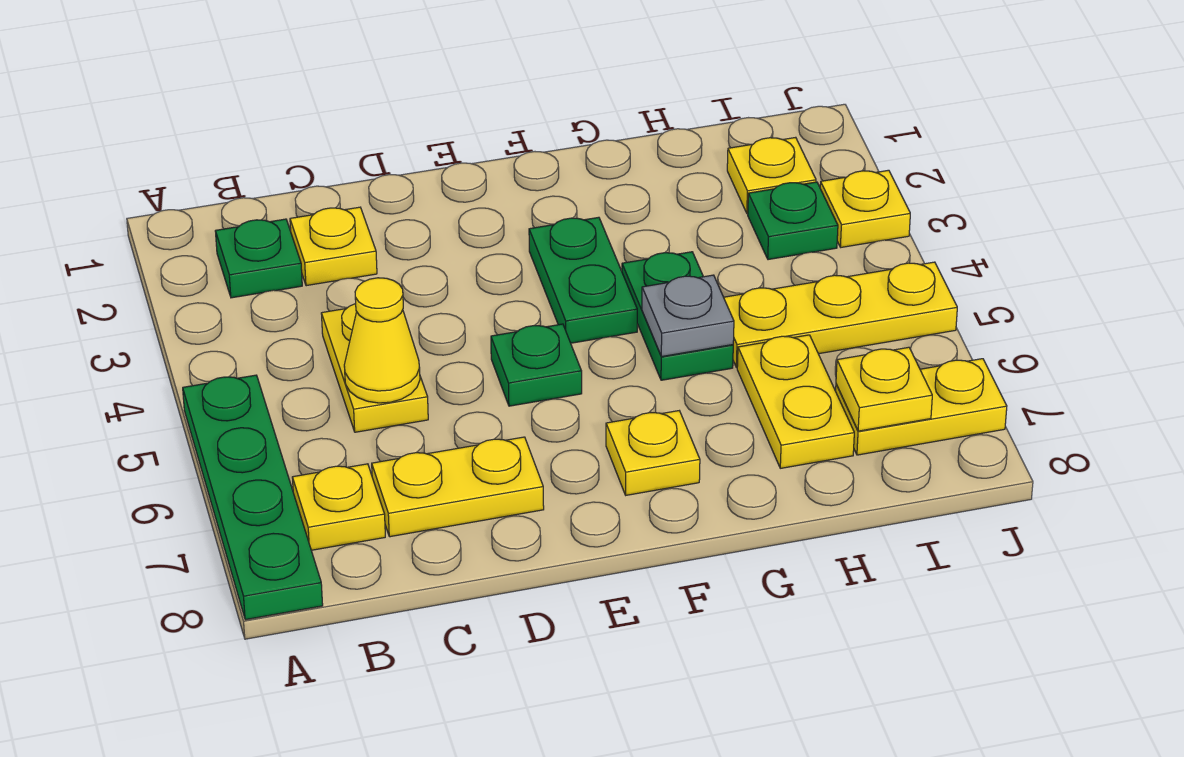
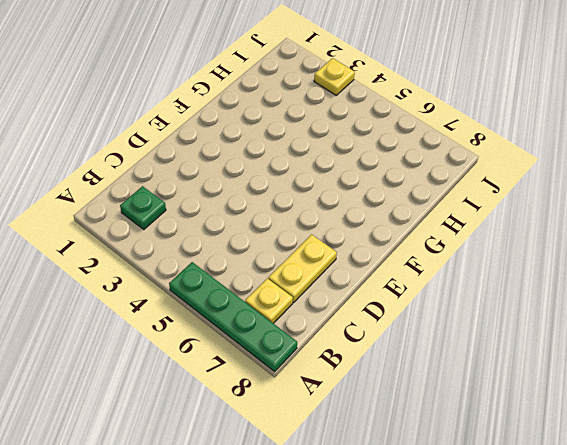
none -> yellow plate C2 level 1
none -> yellow plate C4:C5 level 1
none -> green plate E5 level 1

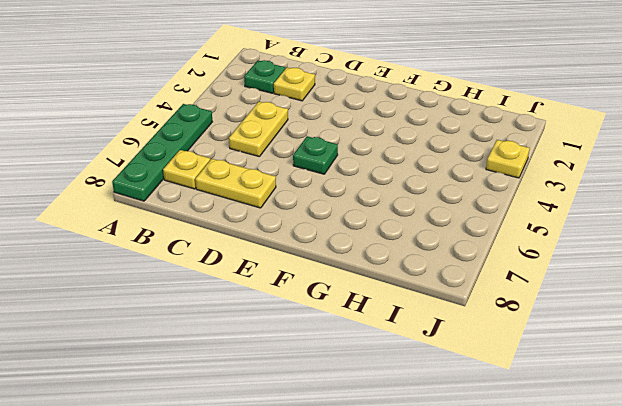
none -> green plate F3:F4 level 1
none -> yellow plate F7 level 1
none -> green plate G4:G5 level 1

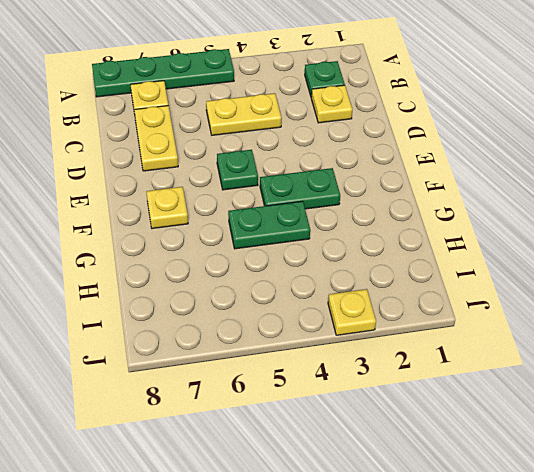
none -> yellow plate H5:J5 level 1
none -> yellow plate H6:H7 level 1
none -> yellow plate I2 level 1

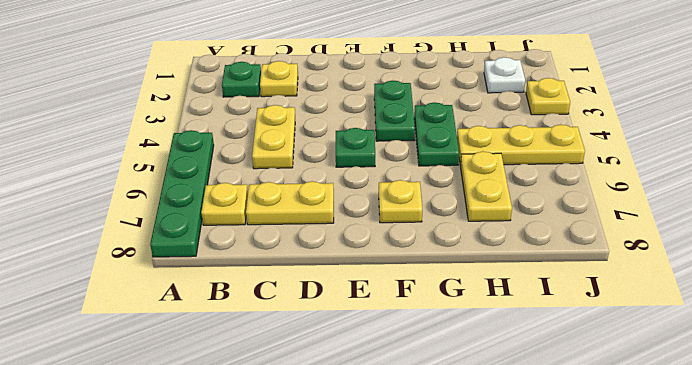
white plate I2 level 1 -> yellow plate I2 level 1
none -> green plate I3 level 1
none -> yellow plate I7:J7 level 1
none -> yellow cone C5 level 2

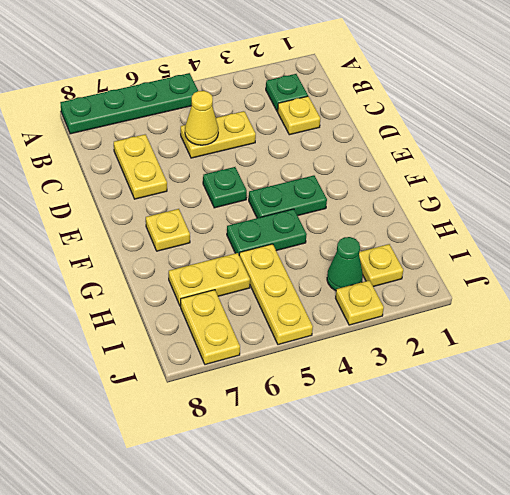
green cone I3 level 1 -> green plate I3 level 1
none -> yellow plate B7 level 1
none -> grey plate G5 level 2
none -> yellow plate I7 level 2

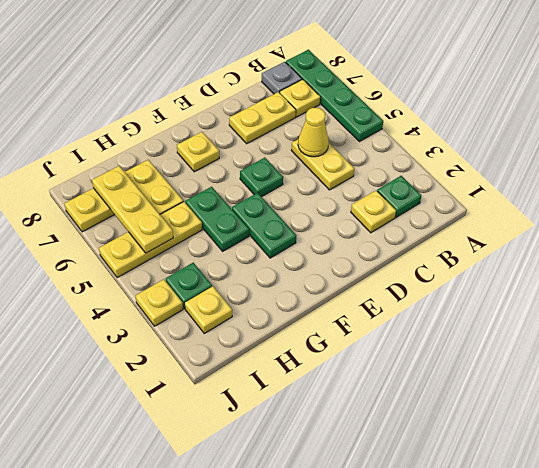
grey plate B8 level 1 -> grey plate G5 level 2
yellow plate I5:I7 level 2 -> yellow plate I7 level 2

